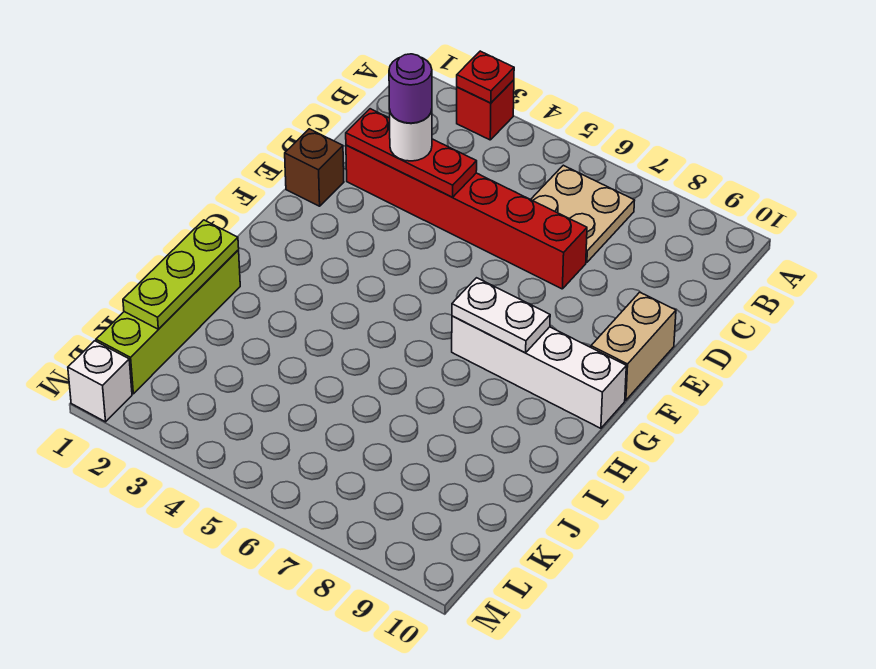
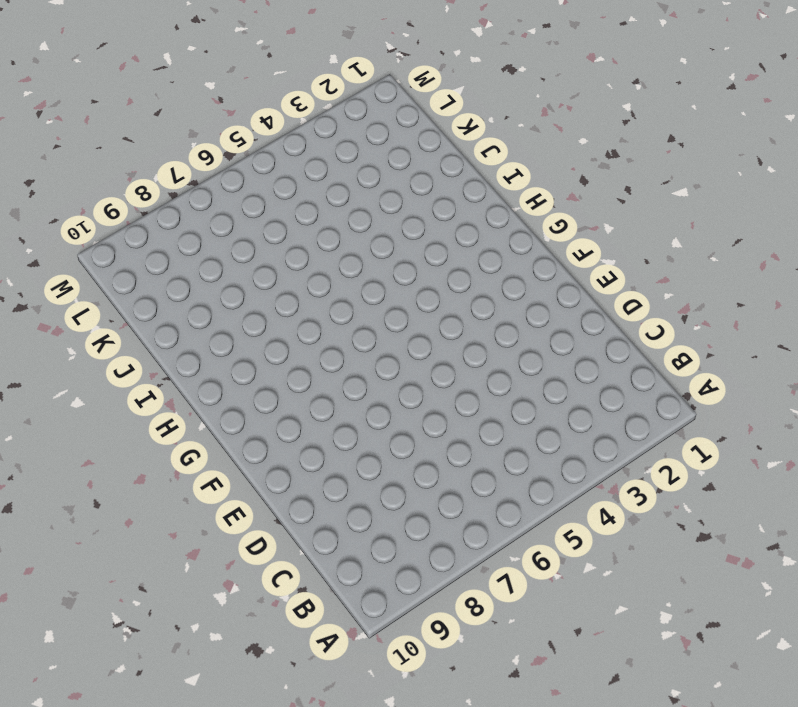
none -> red brick A3 level 1
none -> tan plate B6:C7 level 1
none -> red brick D2:D7 level 1

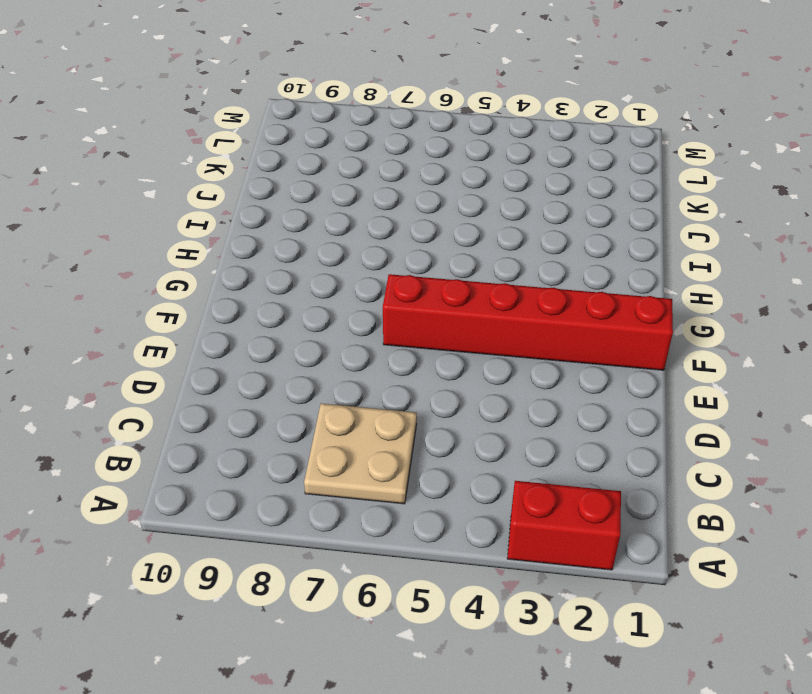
red brick A2:A3 level 1 -> red brick A3 level 1
red brick F1:F6 level 1 -> red brick D2:D7 level 1
none -> brown brick E1 level 1
none -> tan brick E10:F10 level 1
none -> white brick G7:G10 level 1

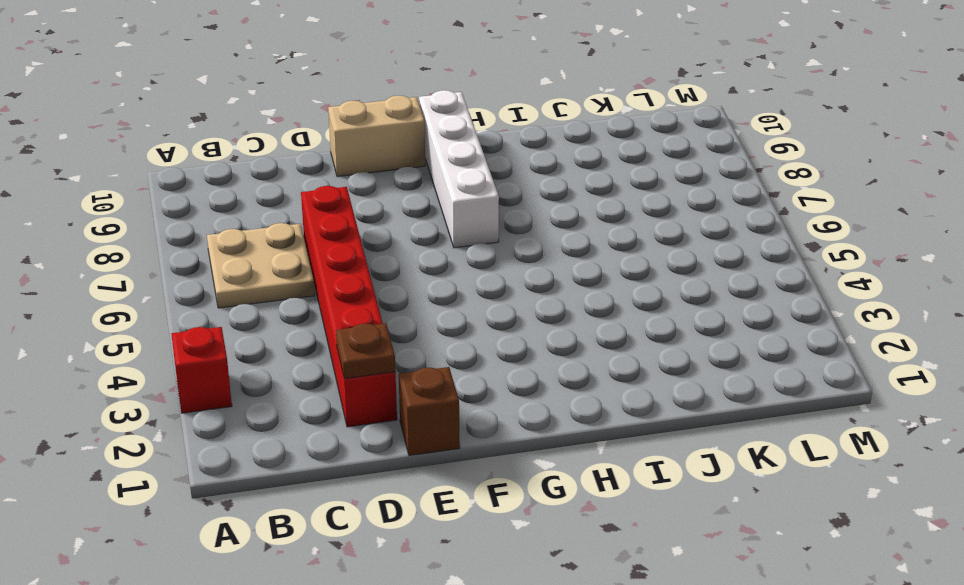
brown plate D2 level 2 -> red plate D2:D4 level 2
none -> lime brick I1:L1 level 1
none -> white brick M1 level 1
none -> red plate A3 level 2

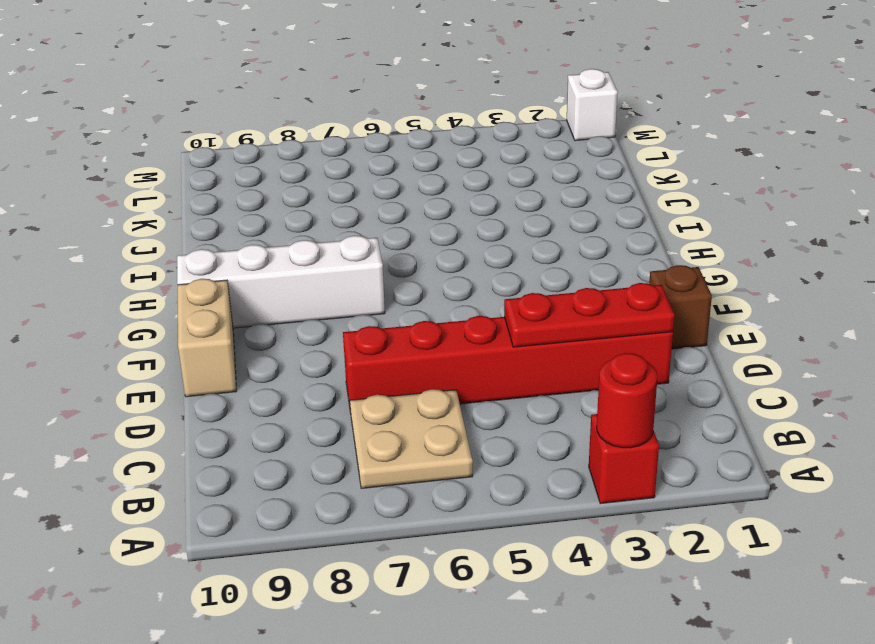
red round brick A3 level 2 -> red plate A3 level 2
none -> lime brick I1:L1 level 1
none -> white plate G7:G8 level 2
none -> lime plate I1:K1 level 2

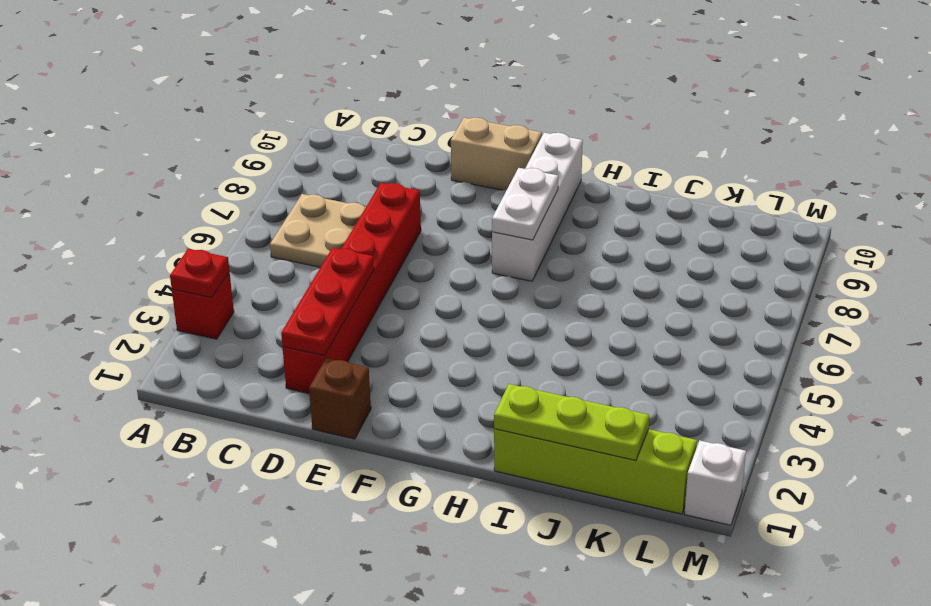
none -> white round brick D3 level 3
none -> purple round brick D3 level 4

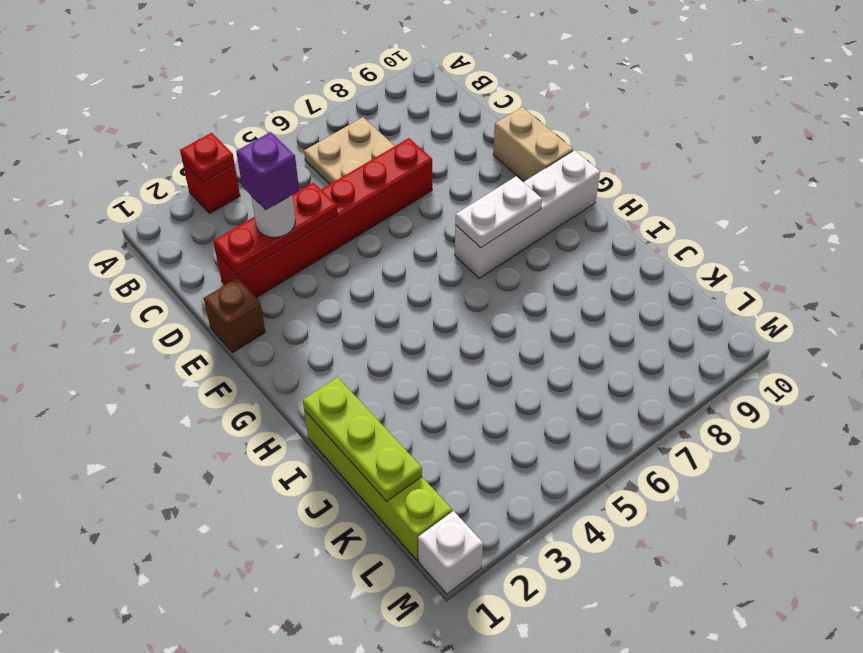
purple brick D3 level 4 -> purple round brick D3 level 4

